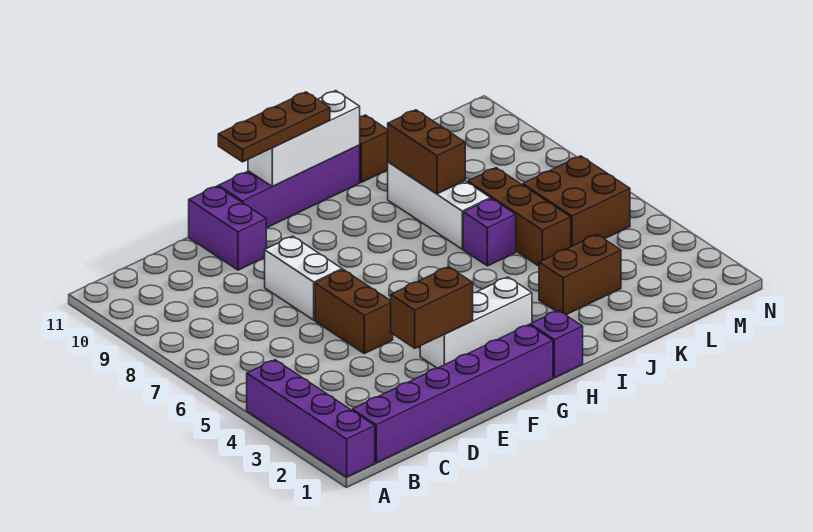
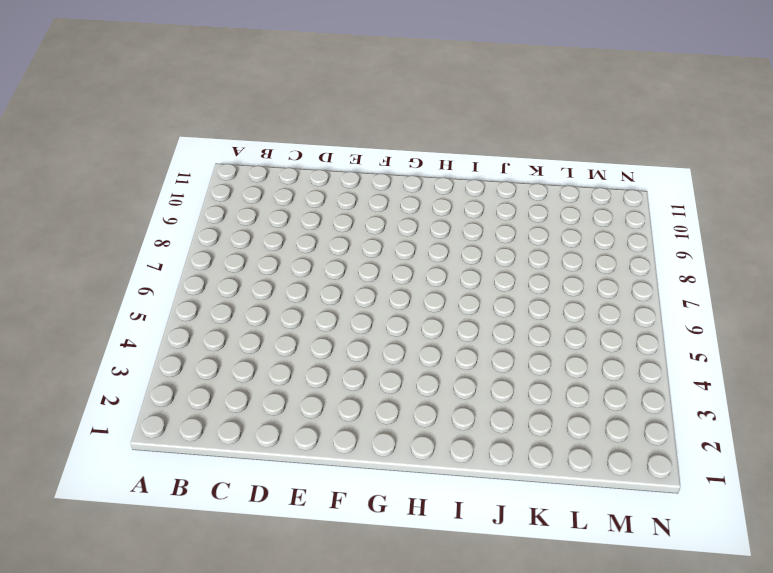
none -> purple brick A1:A4 level 1
none -> purple brick B1:G1 level 1
none -> brown brick E5:E6 level 1

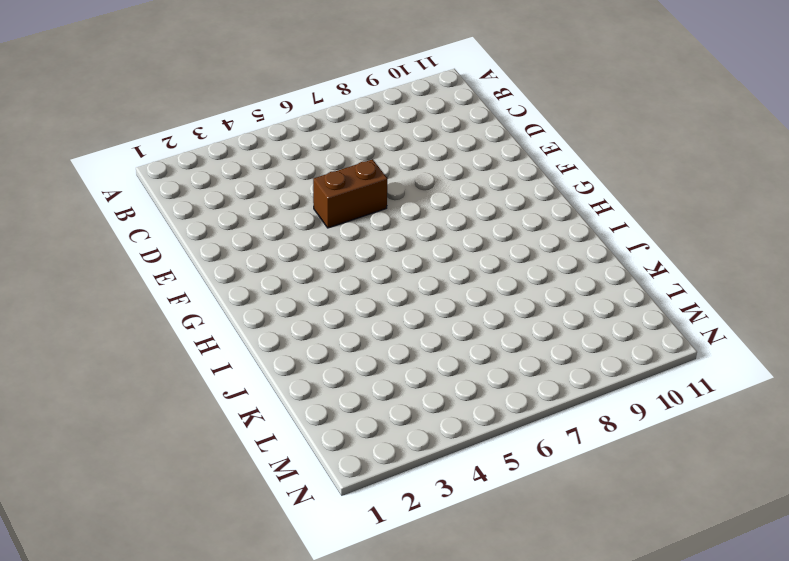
none -> purple brick A1:A4 level 1
none -> purple brick B1:G1 level 1
none -> white brick E7:E8 level 1

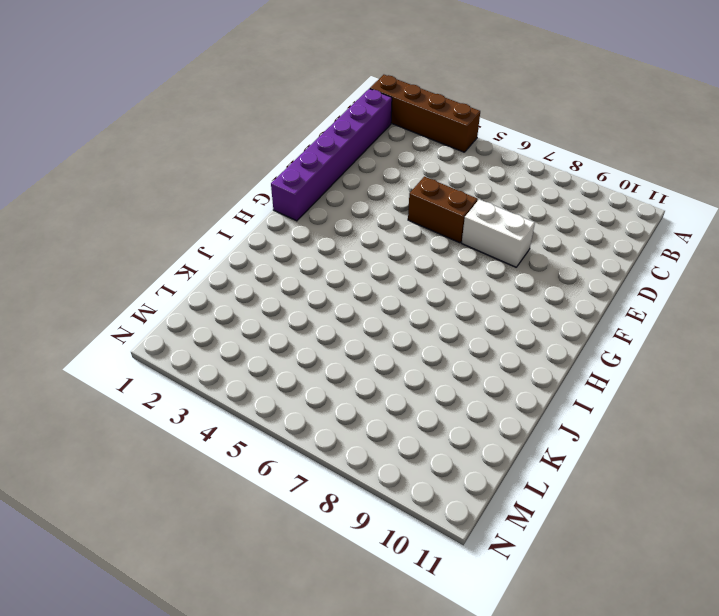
brown brick A1:A4 level 1 -> purple brick A1:A4 level 1
none -> purple brick E10:E11 level 1
none -> white brick F3:H3 level 1
none -> purple brick F11:I11 level 1

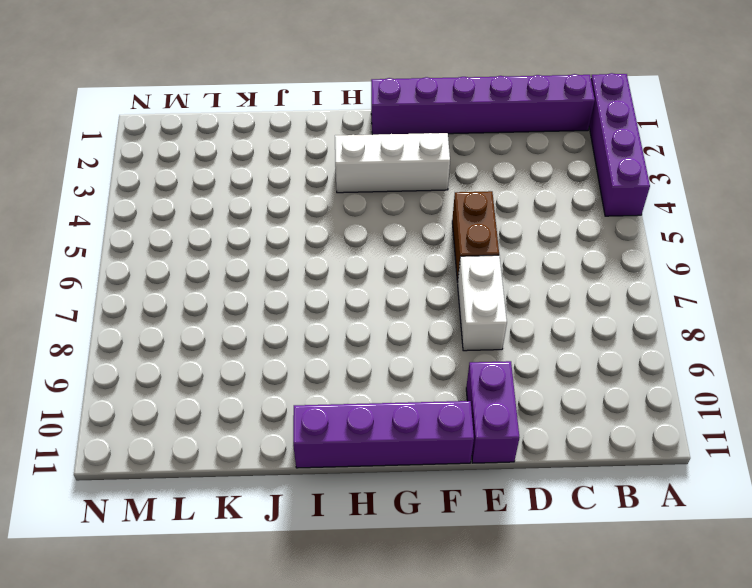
none -> purple brick H1 level 1
none -> brown brick J3:K3 level 1
none -> purple brick J6 level 1

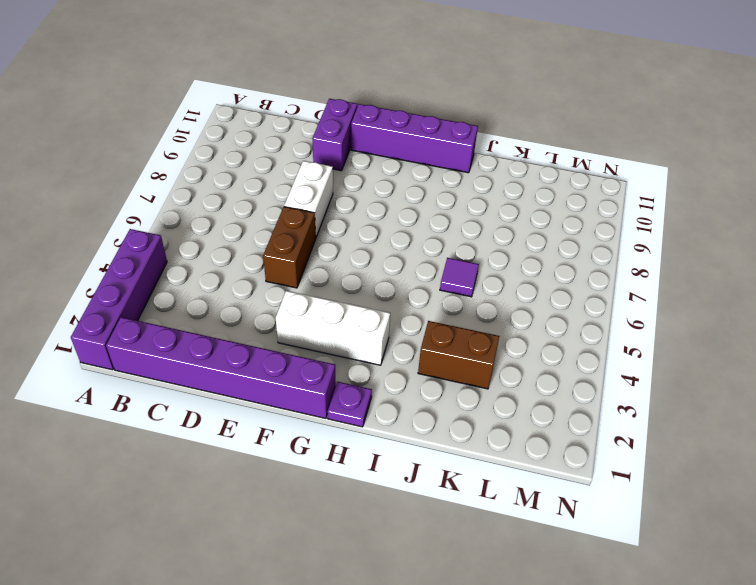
purple plate H1 level 1 -> purple brick H1 level 1
purple tile J6 level 1 -> purple brick J6 level 1
none -> white brick J7:J9 level 1
none -> brown brick J11 level 1
none -> brown brick K5:K7 level 1

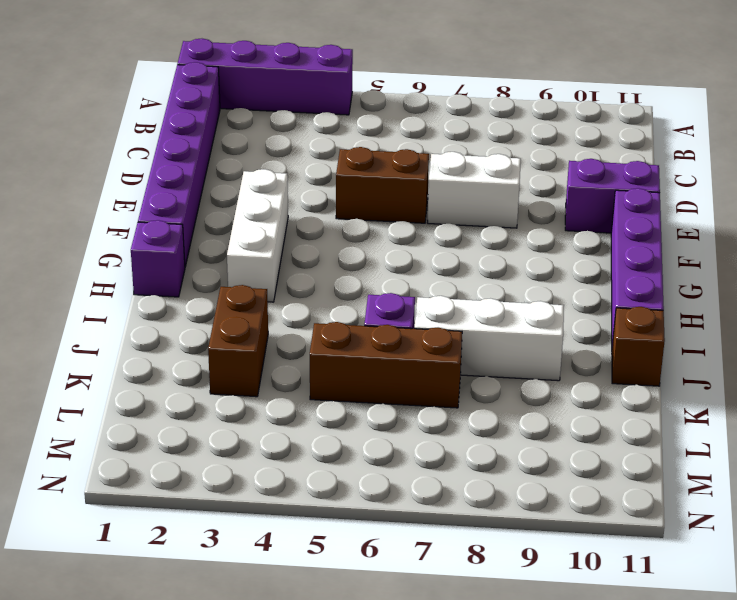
none -> brown brick L5:M6 level 1
none -> brown brick E3:F3 level 2
none -> white brick G11:I11 level 2

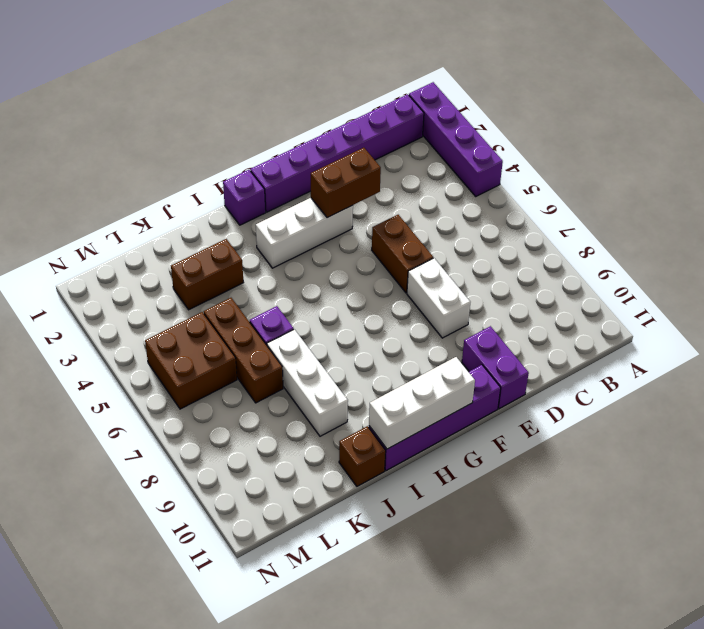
none -> brown brick J8:J9 level 2
none -> brown plate F11:H11 level 3

